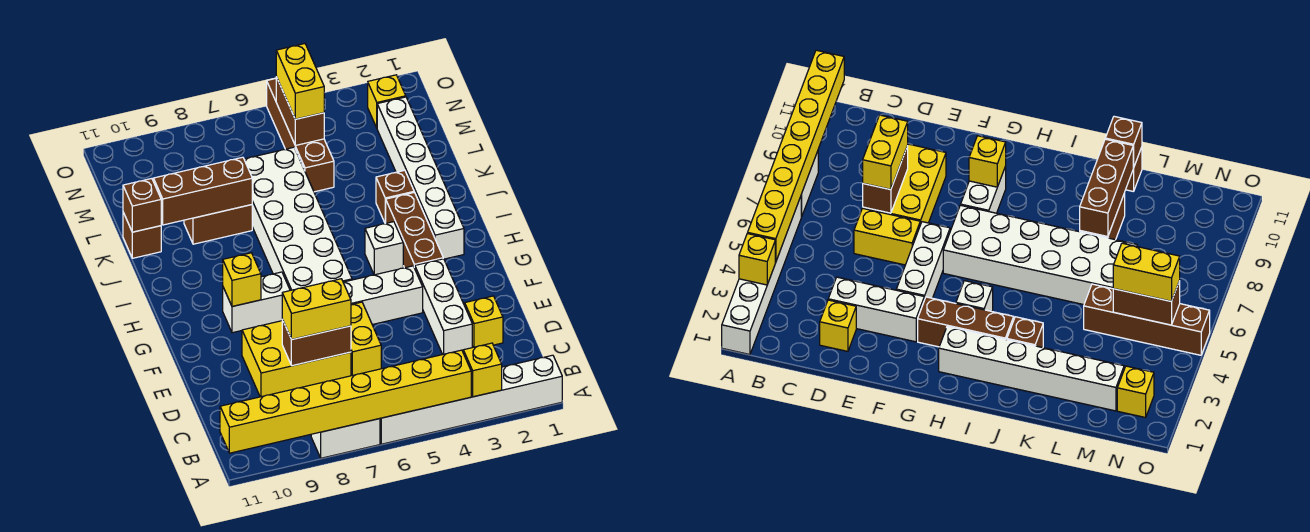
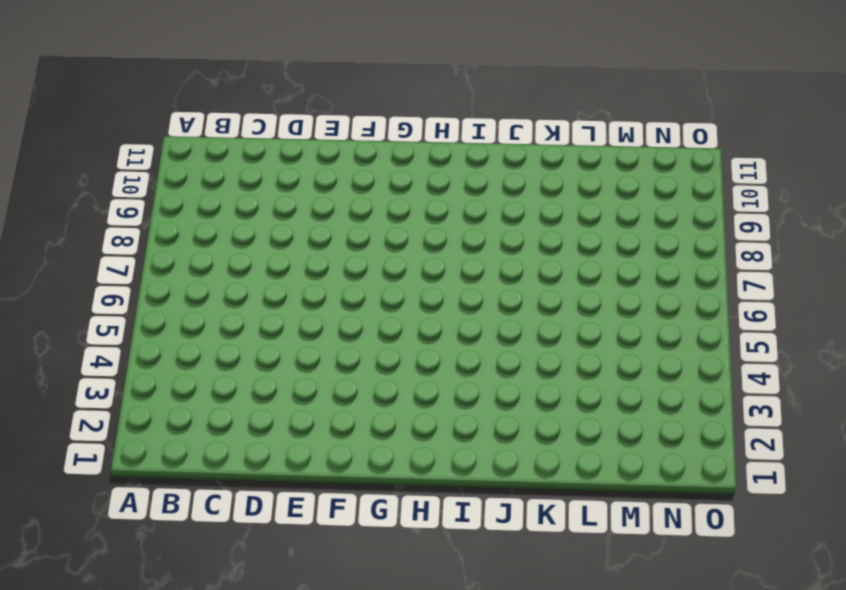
none -> white brick A1:A6 level 1
none -> white brick A7:A8 level 1
none -> yellow brick D2 level 1

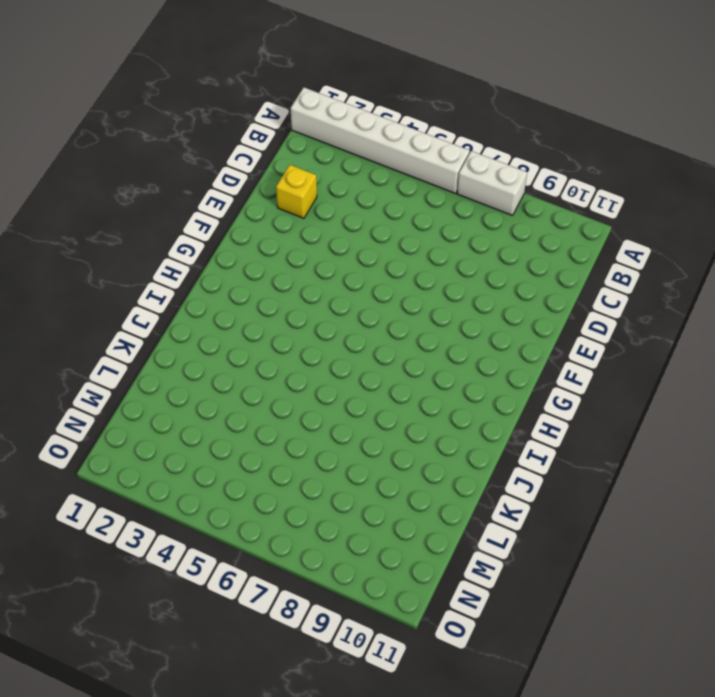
none -> white brick D3:F3 level 1
none -> yellow brick D6:E6 level 1
none -> yellow brick D7:E9 level 1

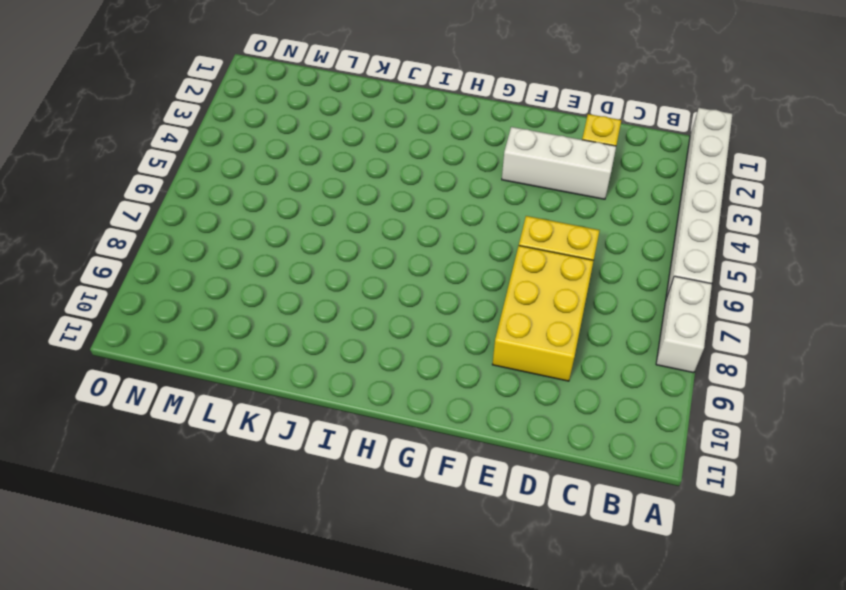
none -> white brick F4:F6 level 1
none -> brown brick G3:I3 level 1
none -> white brick G6:L7 level 1

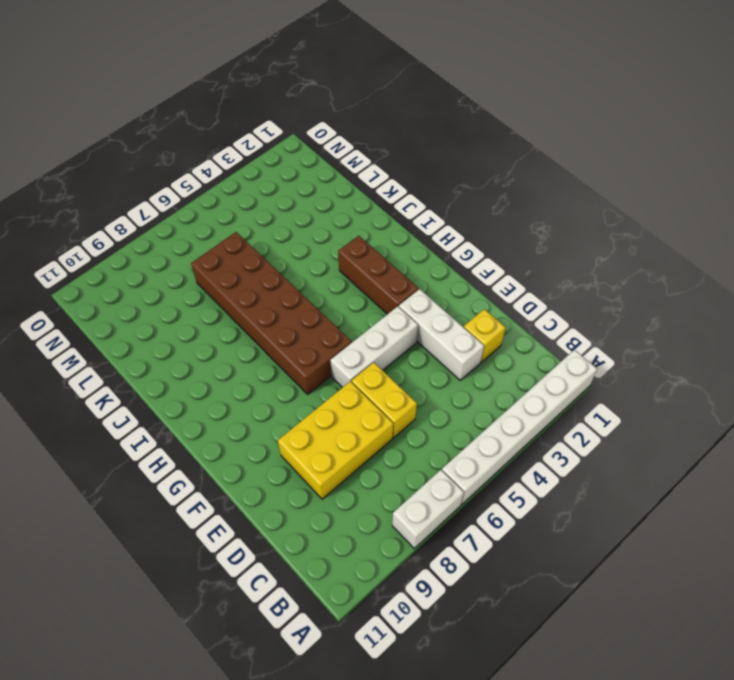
brown brick G6:L7 level 1 -> white brick G6:L7 level 1
none -> white brick G8:G9 level 1
none -> white brick H2:M2 level 1
none -> white brick H4 level 1

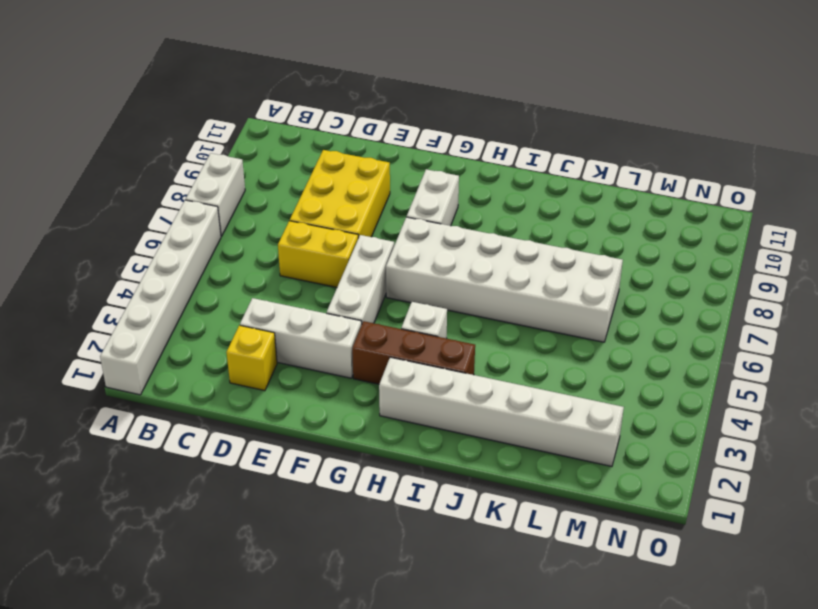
none -> brown brick J3 level 1
none -> brown brick K8:K9 level 1
none -> brown brick K11 level 1

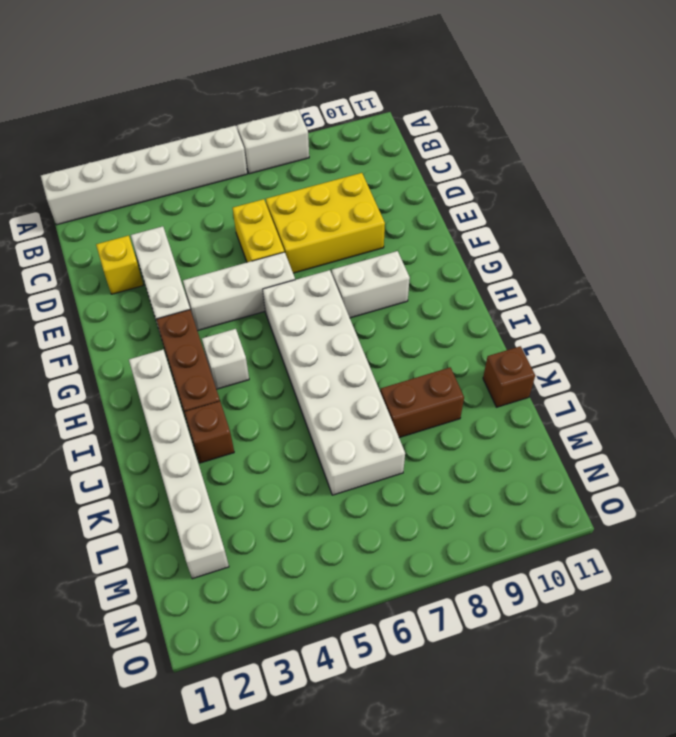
none -> brown brick L5:O5 level 1
none -> yellow brick N2 level 1
none -> yellow brick A3 level 2

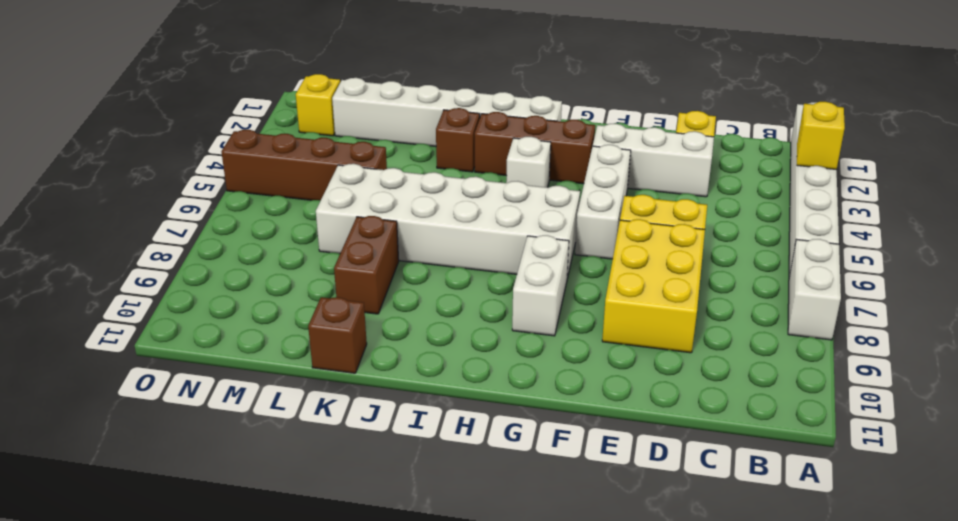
none -> yellow brick A4:A11 level 2
none -> brown brick D7:D8 level 2
none -> yellow brick G9 level 2

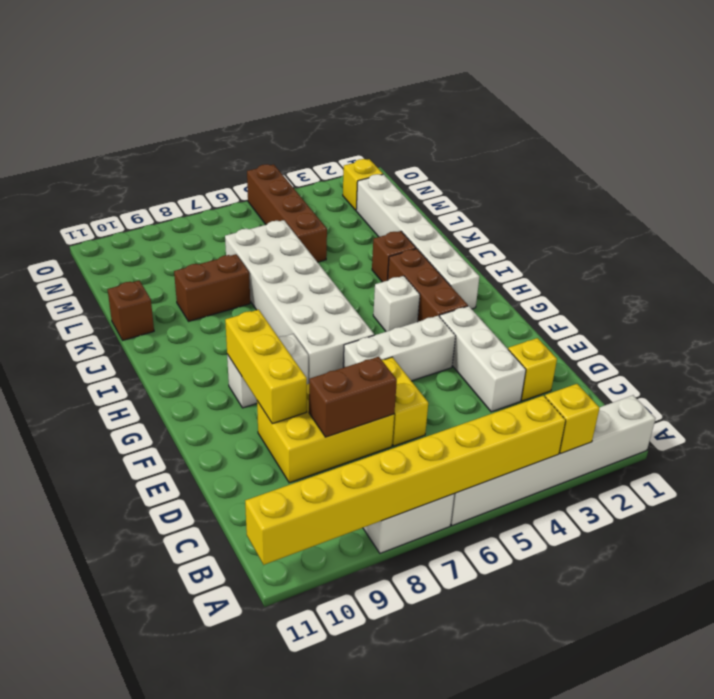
yellow brick E9:G9 level 2 -> yellow brick G9 level 2
none -> brown brick K8:K10 level 2
none -> brown brick K11 level 2
none -> brown brick M5:N5 level 2

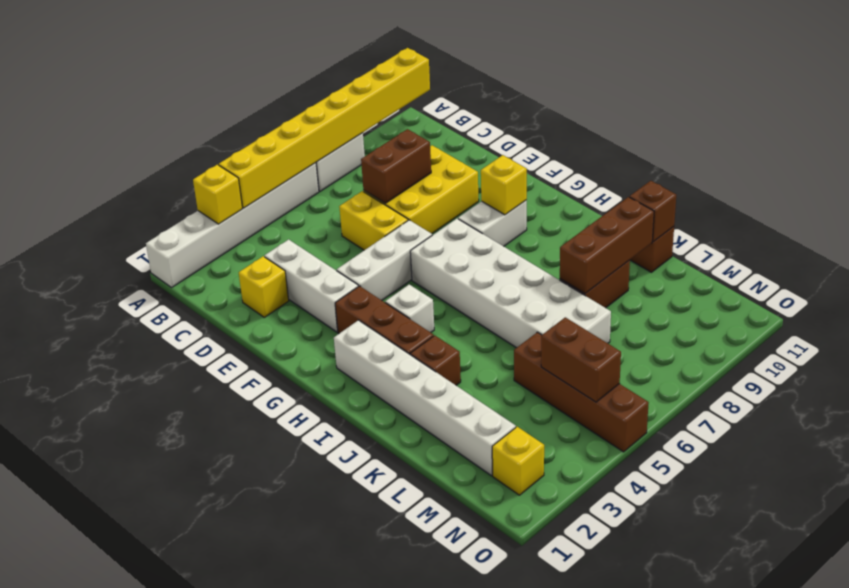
none -> yellow brick D7:D8 level 3
none -> yellow brick M5:N5 level 3

